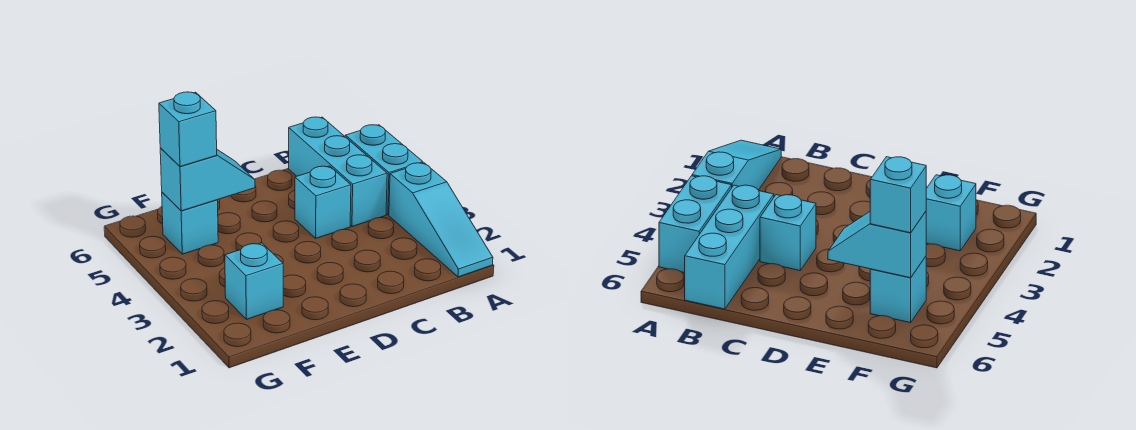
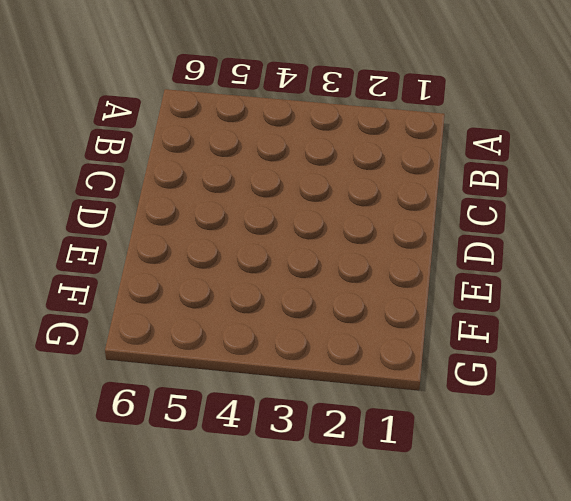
none -> cyan slope A1:A3 level 1 top 3
none -> cyan brick A4:A5 level 1

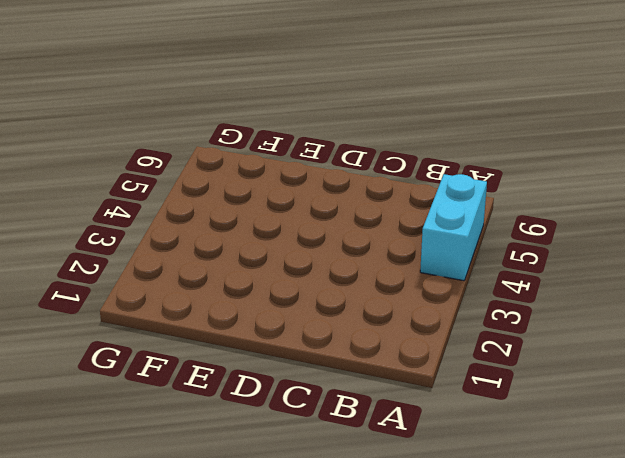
none -> cyan slope A1:A3 level 1 top 3
none -> cyan brick B4:B6 level 1

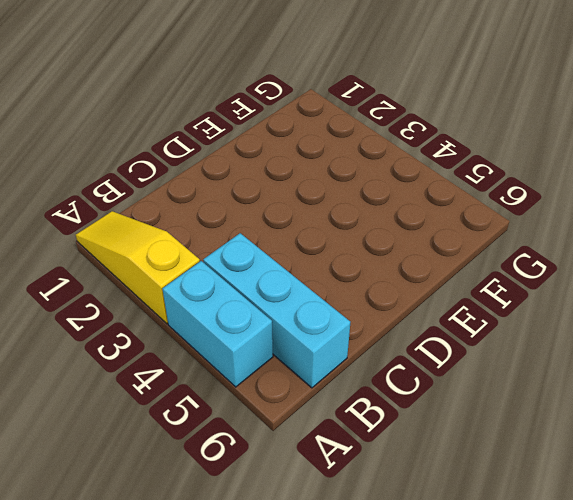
yellow slope A1:A3 level 1 top 3 -> cyan slope A1:A3 level 1 top 3
none -> cyan brick C4 level 1
none -> cyan brick F2 level 1

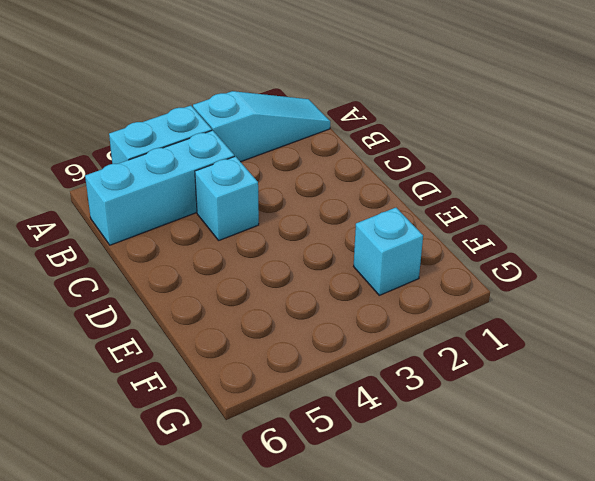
none -> cyan brick F5 level 1
none -> cyan slope E5:F5 level 2 top F

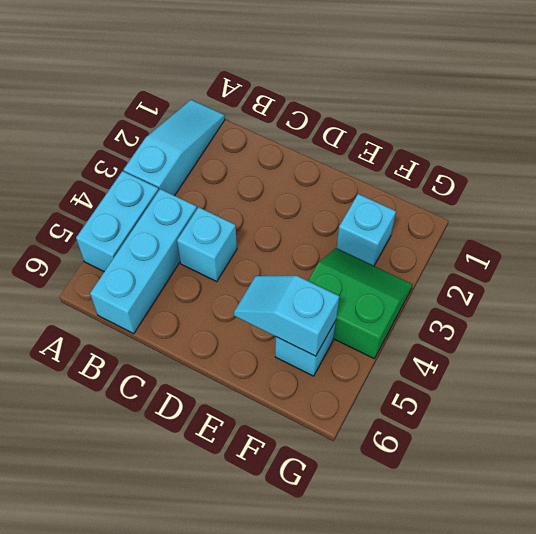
green slope F3:G4 level 1 top 4 -> none
none -> cyan brick F5 level 3

